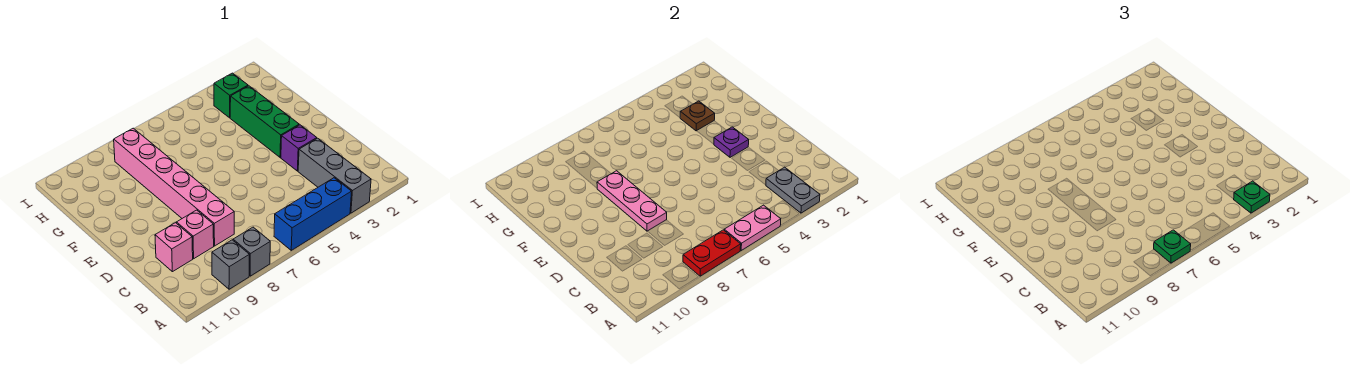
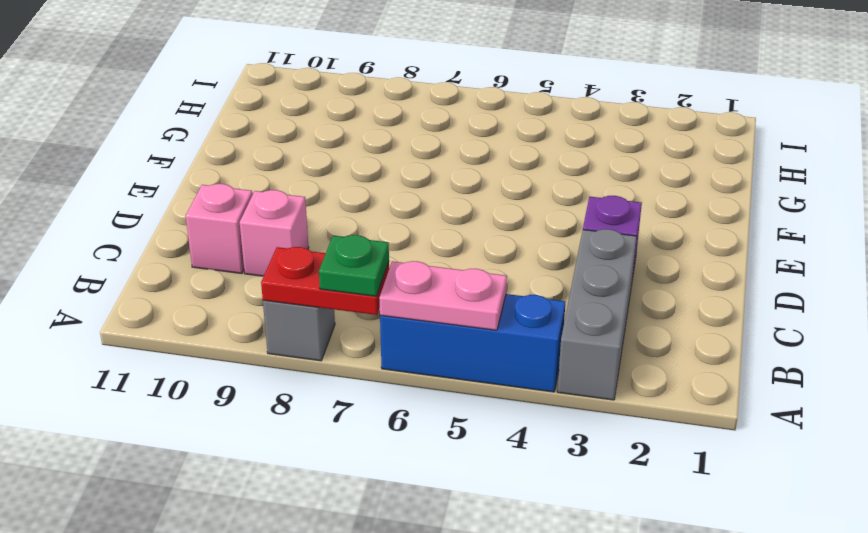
none -> grey brick A9 level 1
none -> pink brick C8:H8 level 1
none -> green brick E3:G3 level 1

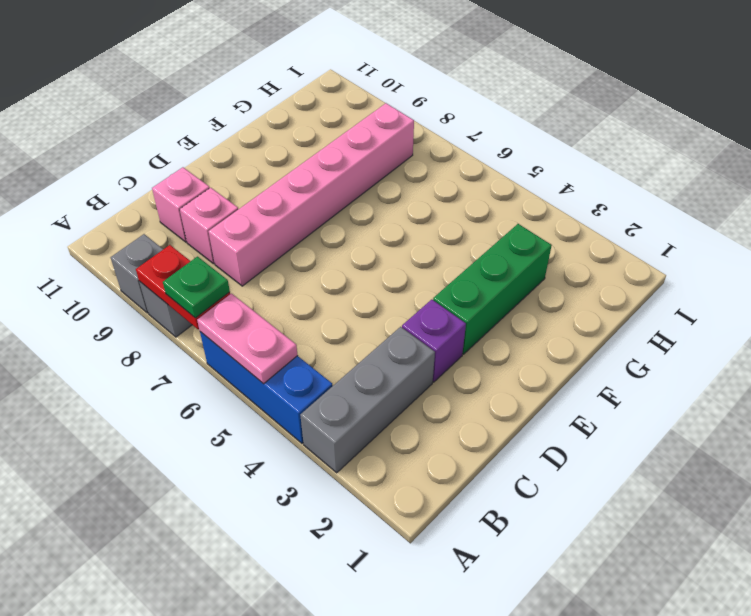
none -> green brick H3 level 1
none -> grey plate A3:B3 level 2
none -> pink plate D8:F8 level 2

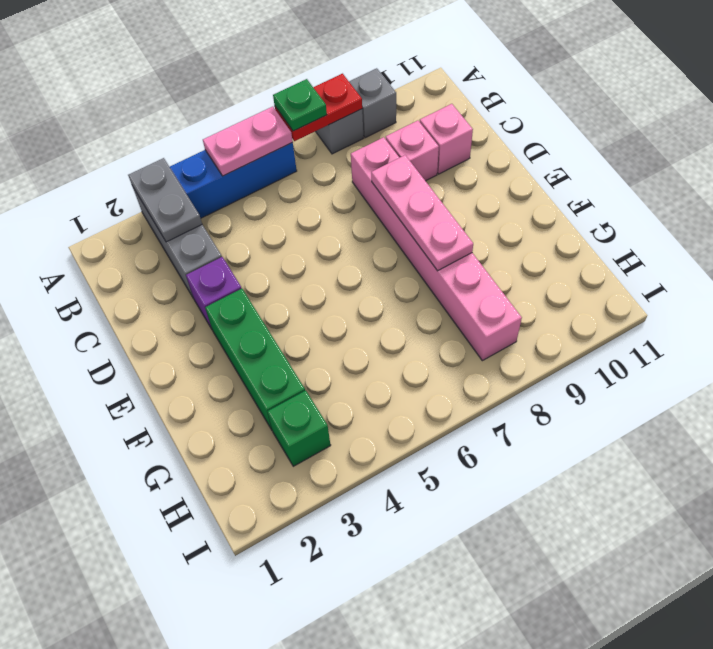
none -> purple plate E3 level 2
none -> brown plate G3 level 2
none -> green plate A3 level 3

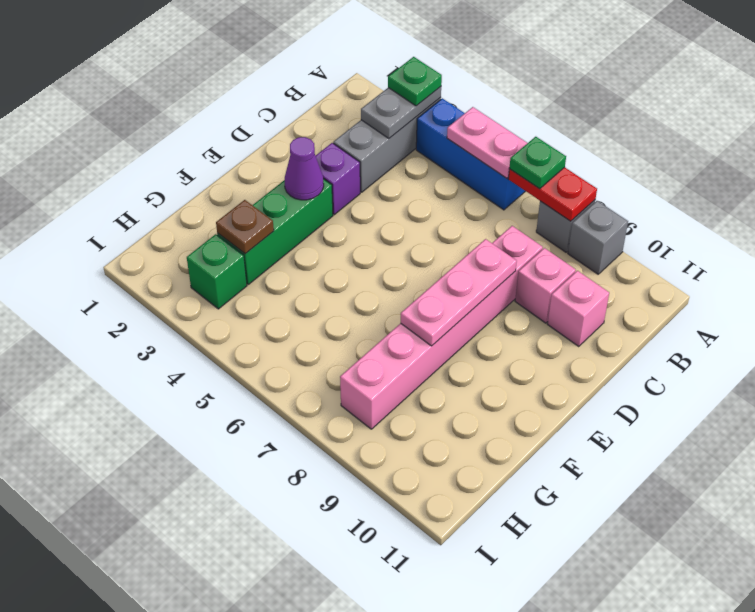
purple cone E3 level 2 -> purple plate E3 level 2

